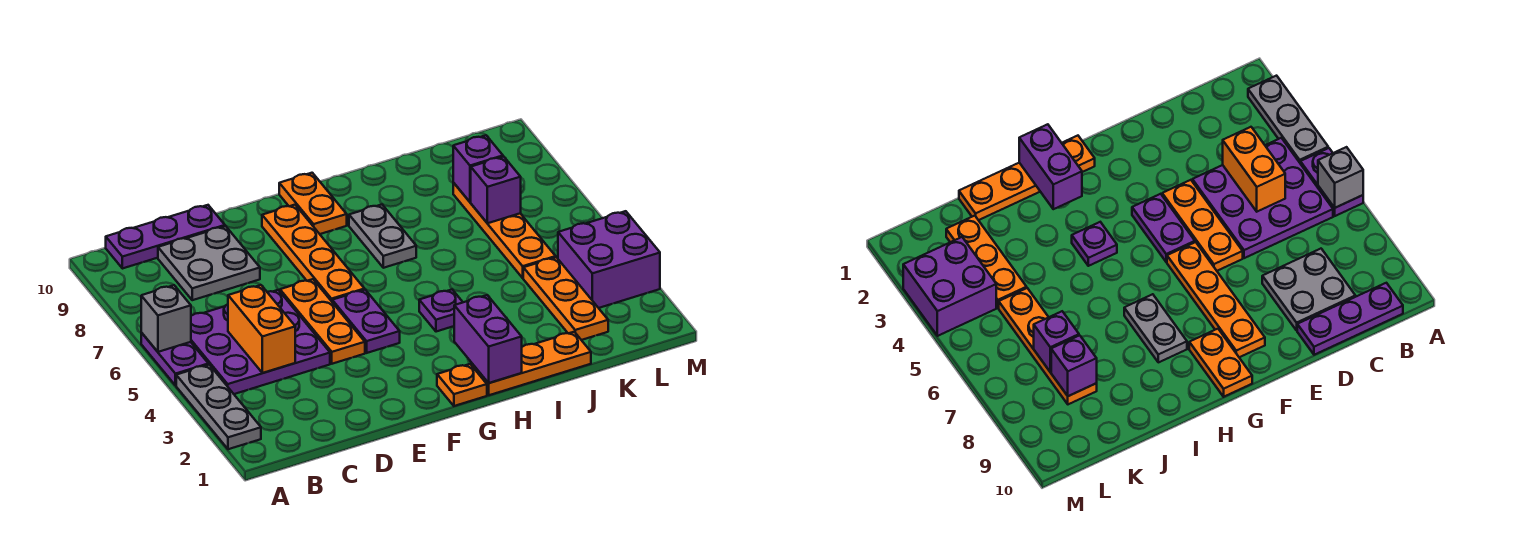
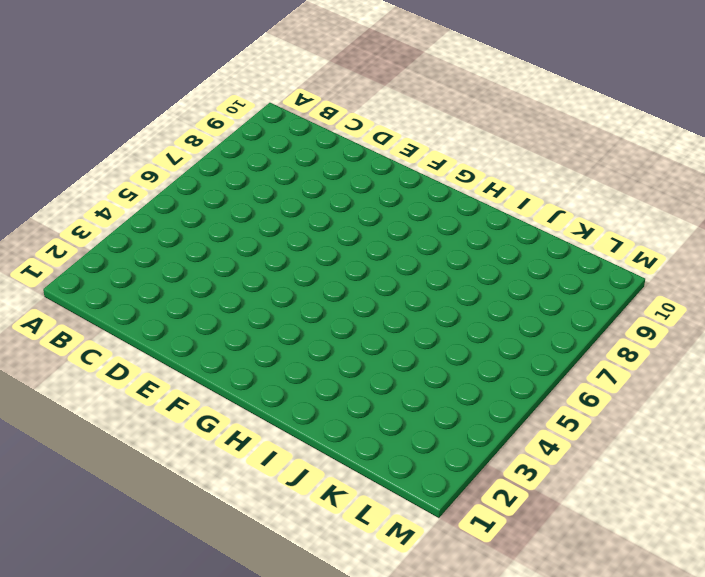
none -> grey plate A2:A4 level 1
none -> purple plate A5:A6 level 1
none -> purple plate B4:D6 level 1

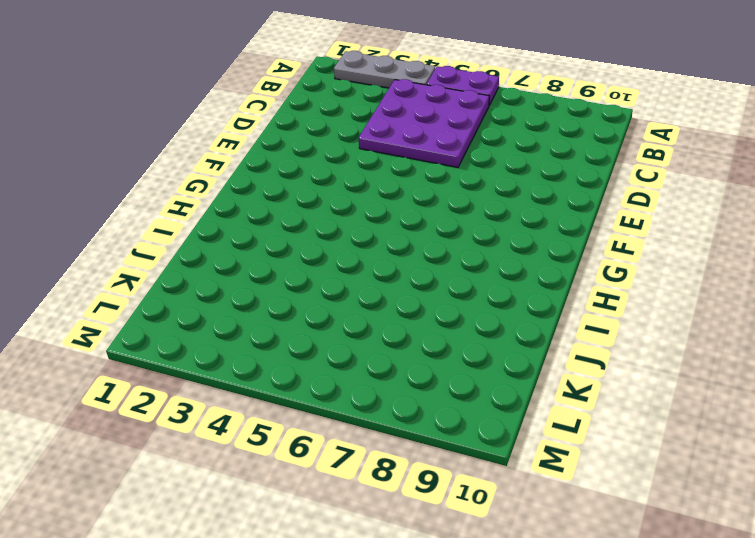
none -> purple plate B10:D10 level 1
none -> grey plate C8:D9 level 1
none -> orange plate E4:E6 level 1

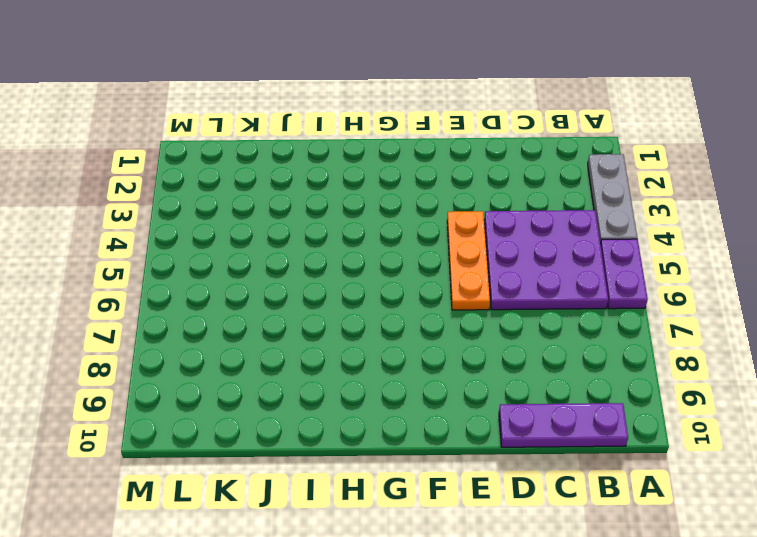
none -> grey plate C8:D9 level 1
none -> purple plate F4:F5 level 1
none -> orange plate F6:F9 level 1

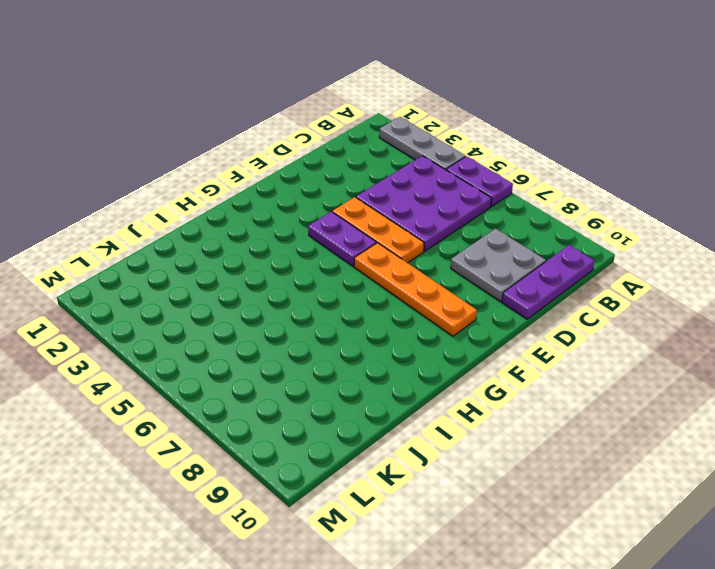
none -> orange plate G1 level 1
none -> orange plate G9:G10 level 1
none -> orange plate H1:J1 level 1

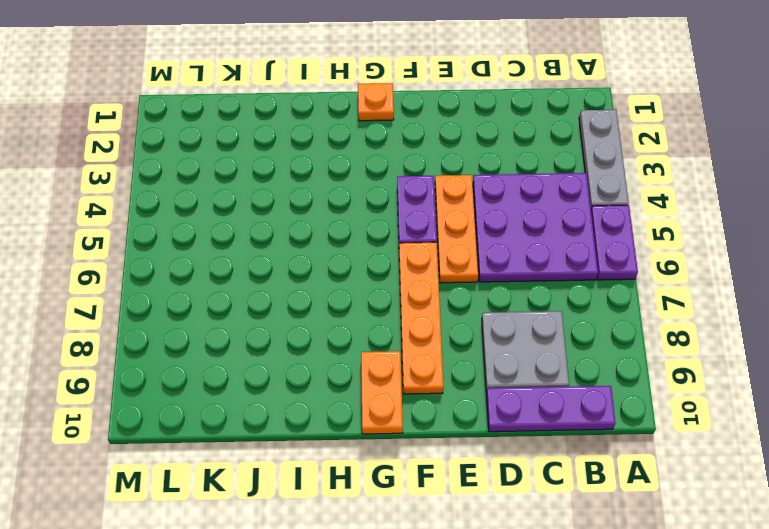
none -> orange plate H1:J1 level 1
none -> purple plate H4 level 1
none -> grey plate H7:H8 level 1

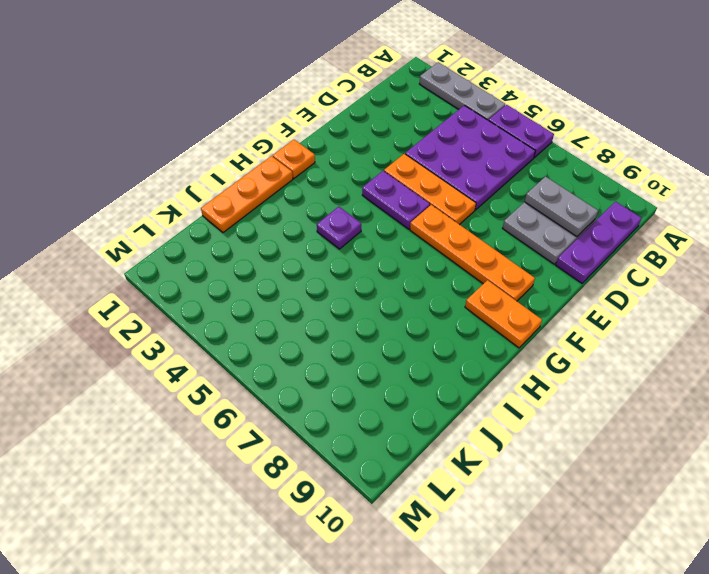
grey plate C8:C9 level 2 -> grey plate H7:H8 level 1
none -> orange plate K2:K4 level 1
none -> orange plate K5:K8 level 1
none -> purple brick L3:M4 level 1

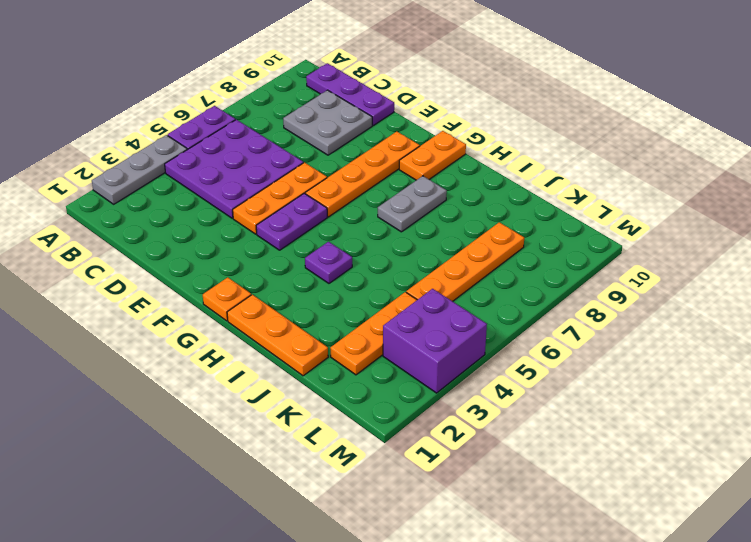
none -> grey brick A6 level 2
none -> orange brick C4:C5 level 2
none -> purple brick H1:H2 level 2

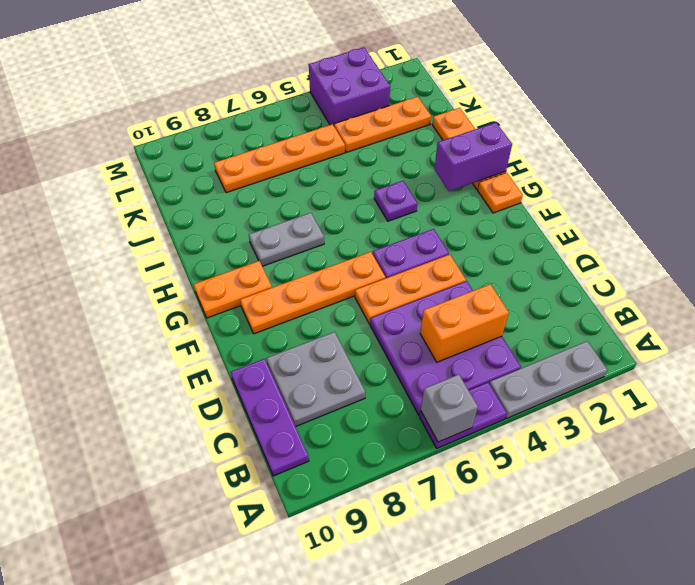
none -> purple brick K7 level 2
none -> purple brick K8 level 2

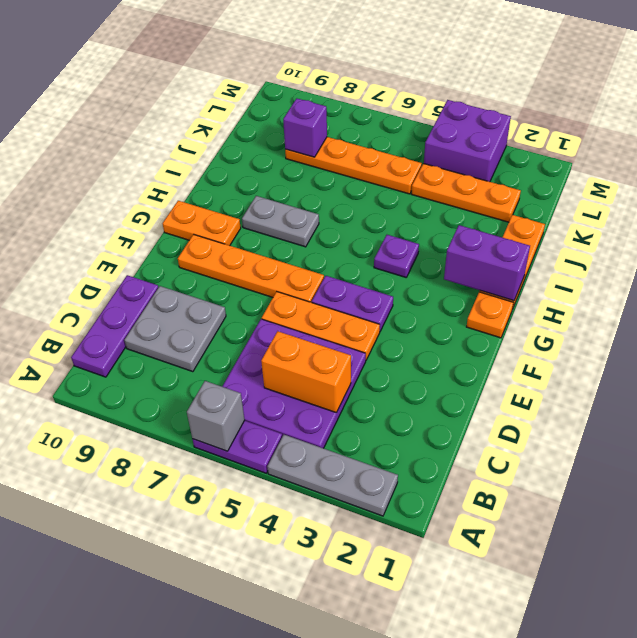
none -> purple brick K7 level 2

